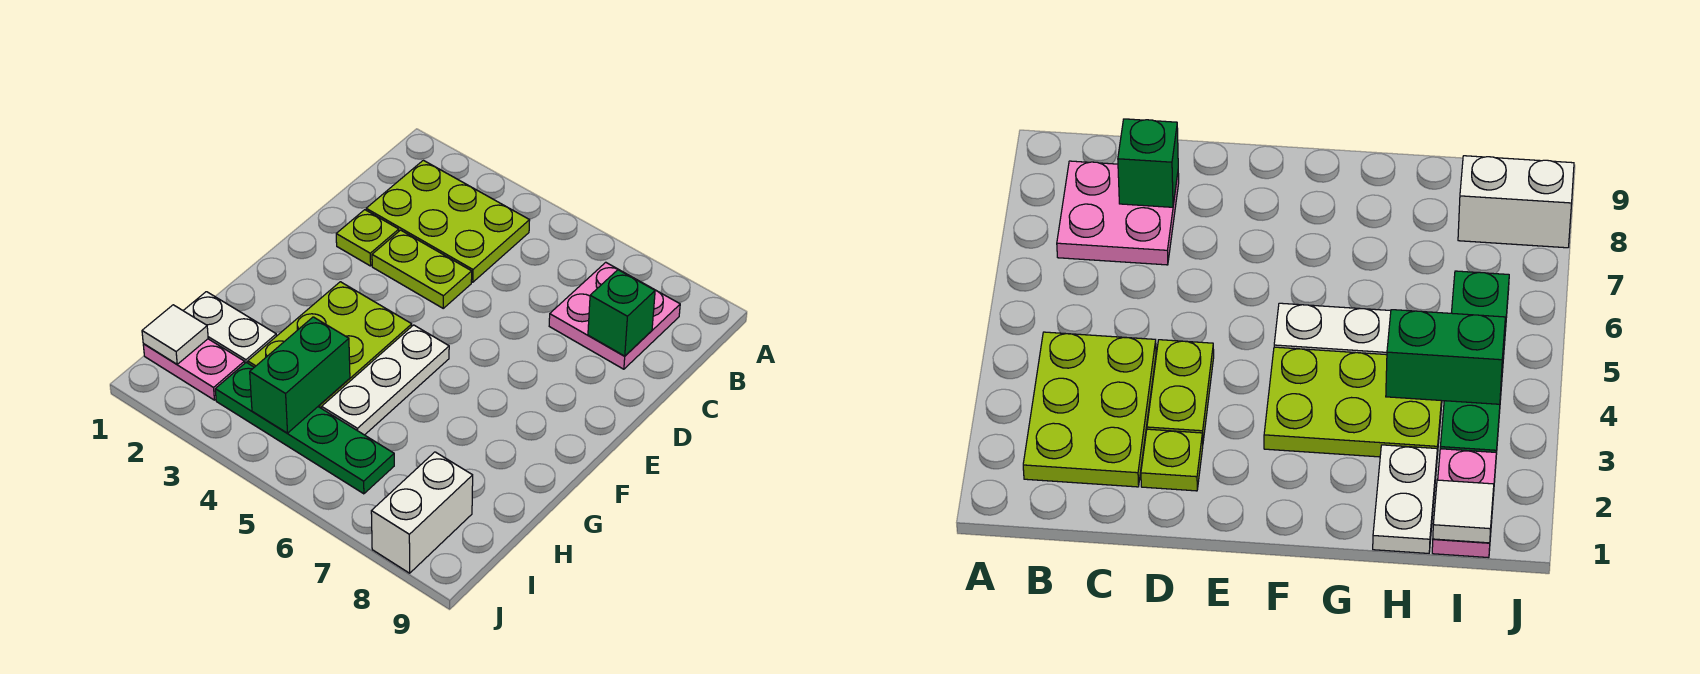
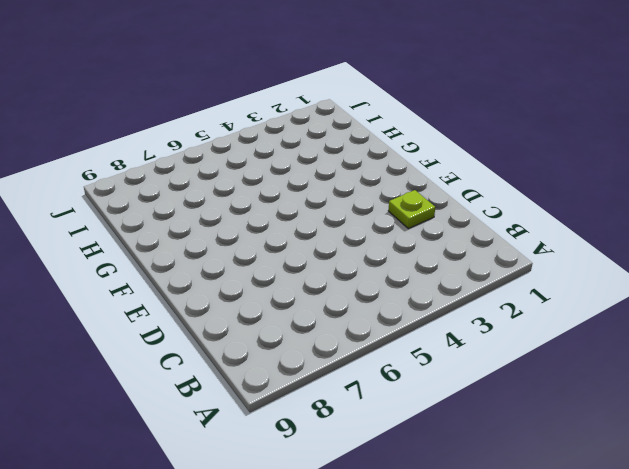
none -> lime plate B2:C4 level 1
none -> pink plate B7:C8 level 1
none -> lime plate D3:D4 level 1

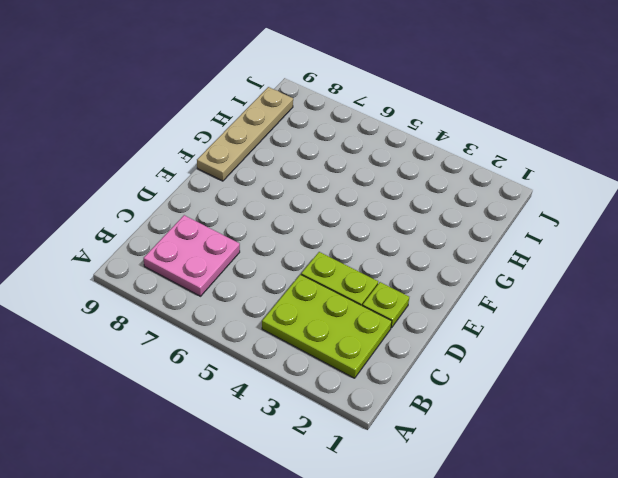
tan plate F9:I9 level 1 -> none
none -> lime plate F3:H4 level 1
none -> white plate F5:H5 level 1
none -> white plate H1:H2 level 1

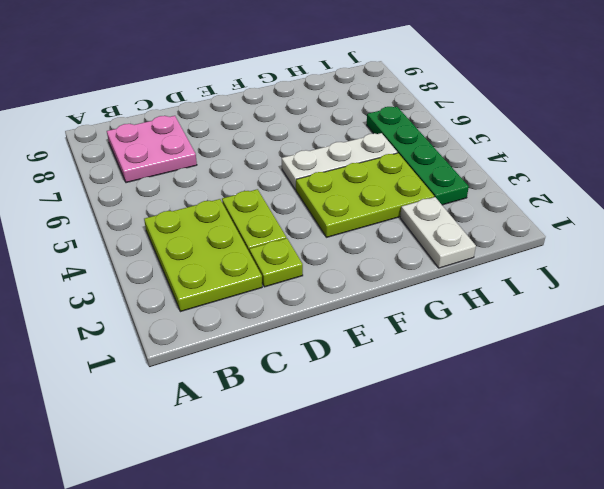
none -> pink plate I1:I2 level 1
none -> white brick I8:J8 level 1
none -> green brick C8 level 2

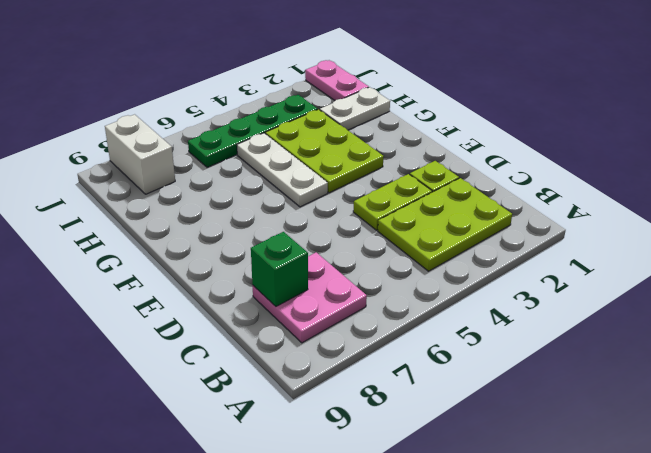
pink plate I1:J1 level 1 -> pink plate I1:I2 level 1
none -> green brick H4:I4 level 2
none -> white tile I1 level 2

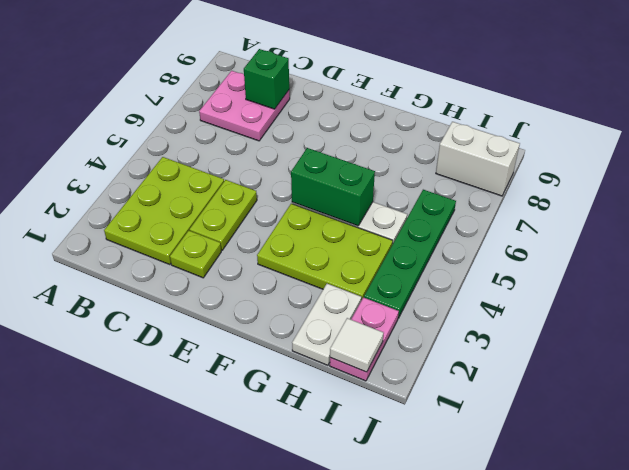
green brick F5:G5 level 2 -> green brick H4:I4 level 2

